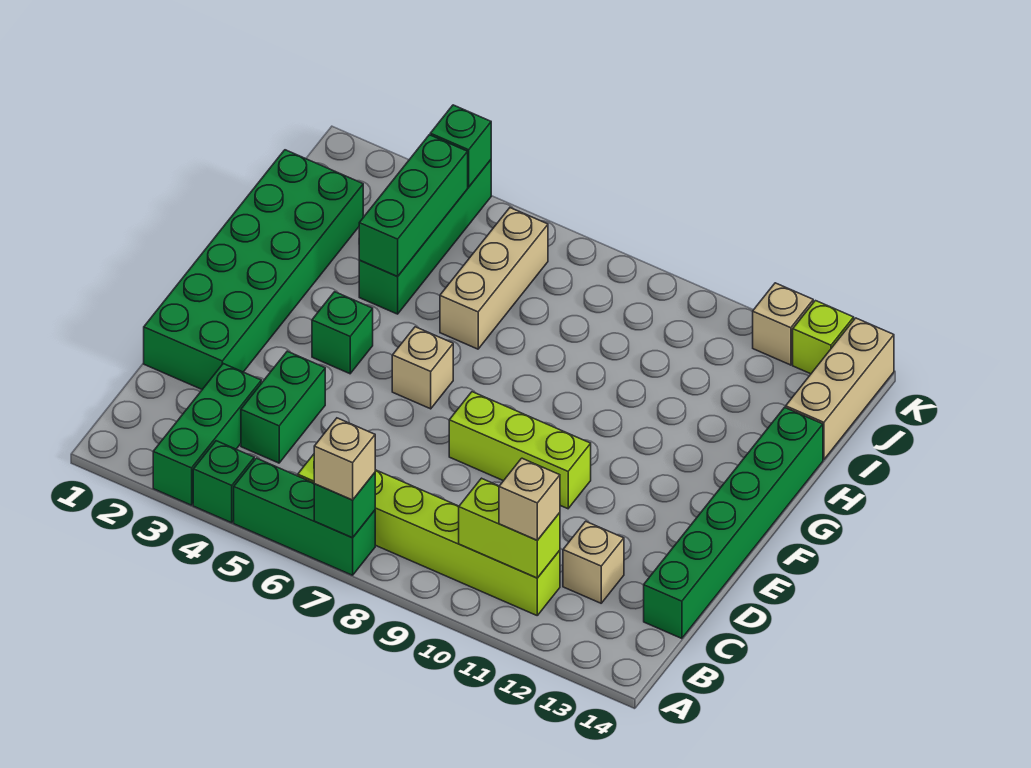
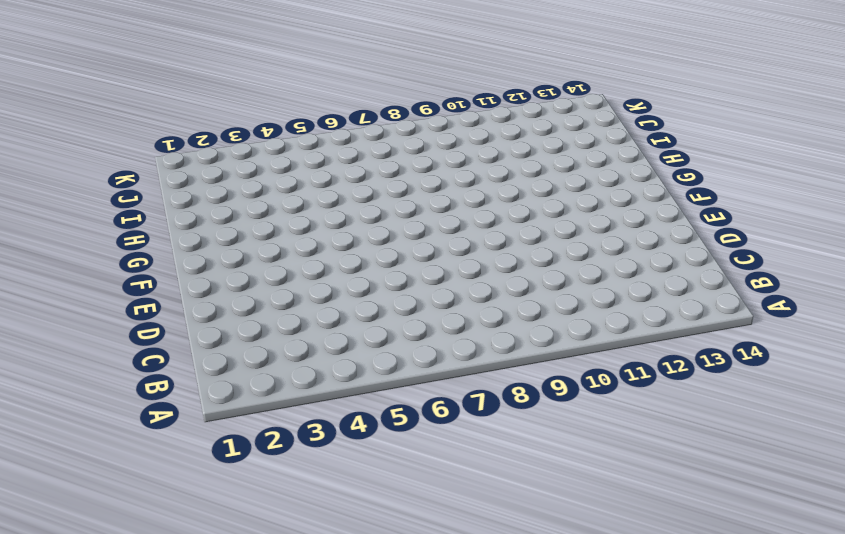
none -> green brick A3:C3 level 1
none -> green brick A4 level 1
none -> green brick A5:A7 level 1

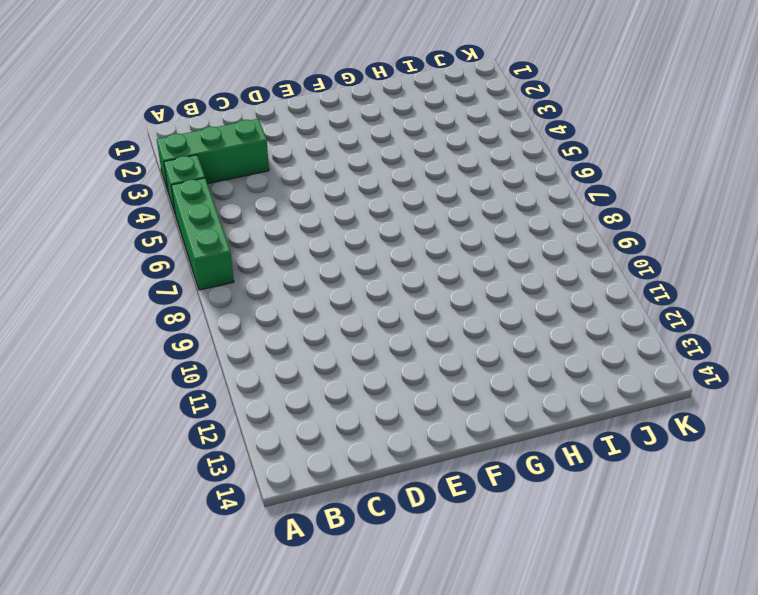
none -> lime brick B6:B11 level 1
none -> green brick C4:D4 level 1
none -> tan brick C12 level 1

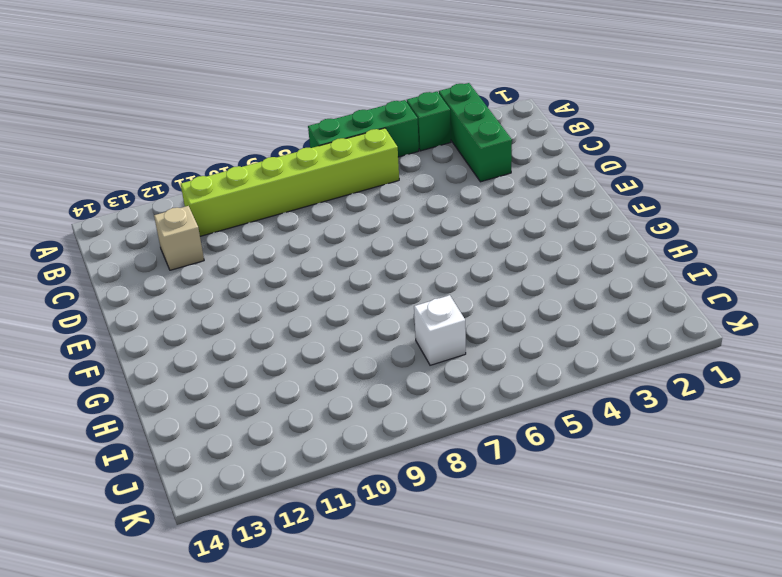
white brick I7 level 1 -> none
none -> green brick C4:D4 level 1
none -> green brick C14:H14 level 1
none -> green brick D1:I2 level 1

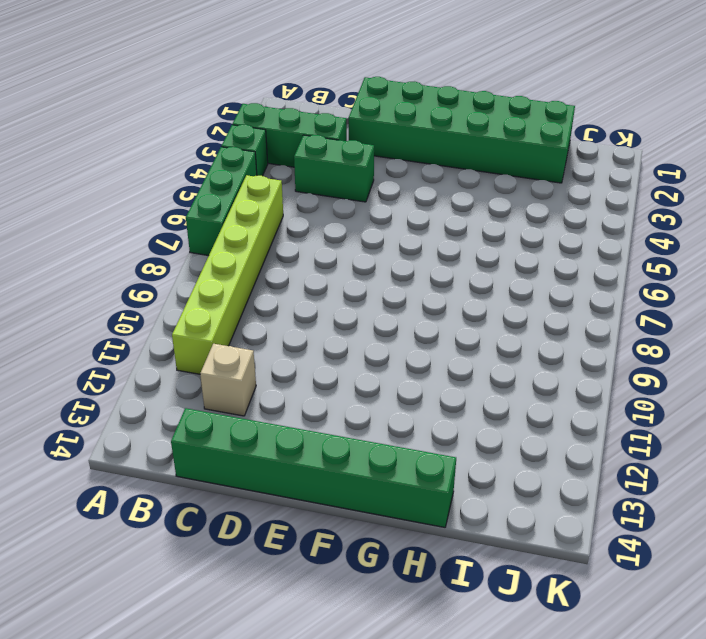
none -> lime brick E8:E10 level 1
none -> green brick F4 level 1
none -> tan brick F6 level 1

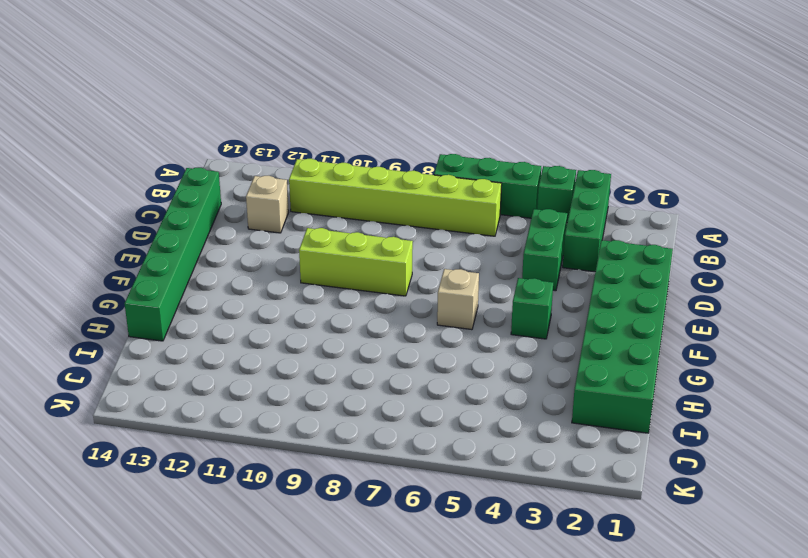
none -> green brick H4:K4 level 1
none -> tan brick H6:J6 level 1
none -> tan brick I14:K14 level 1

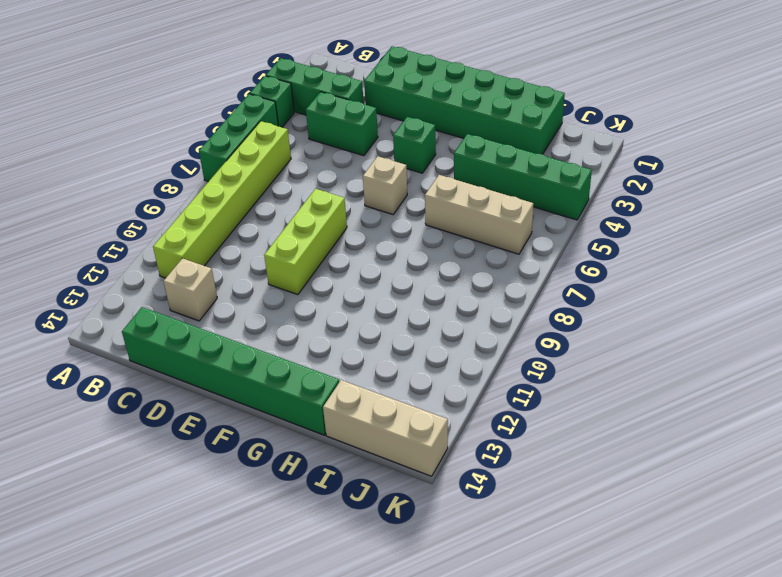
none -> tan brick K12 level 1
none -> lime brick K13 level 1
none -> green brick A7 level 2

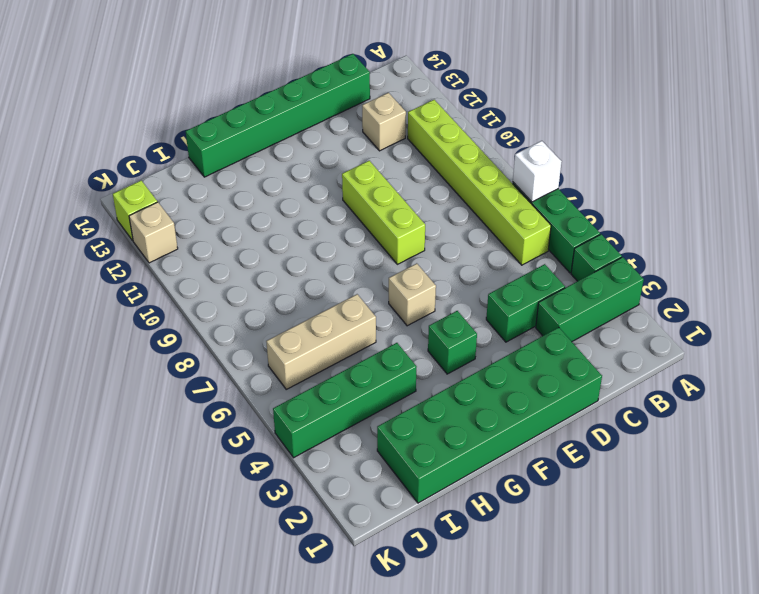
white brick A7 level 2 -> green brick A7 level 2
none -> tan brick I14:K14 level 1
none -> lime brick B10:B11 level 2
none -> green brick H4:J4 level 2

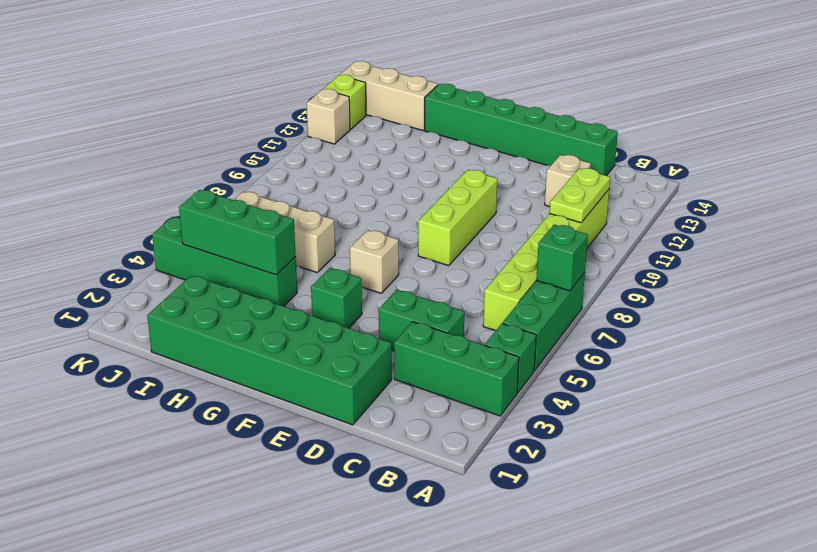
lime plate B10:B11 level 2 -> lime brick B10:B11 level 2
none -> green brick K4 level 2
none -> tan brick A7 level 3
none -> tan brick B11 level 3

